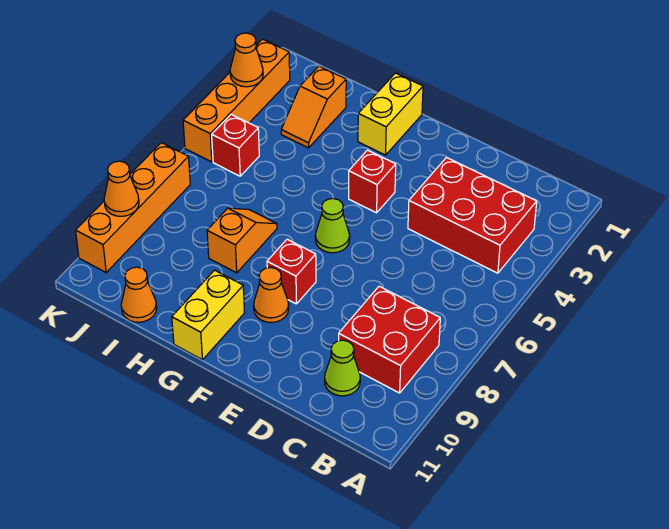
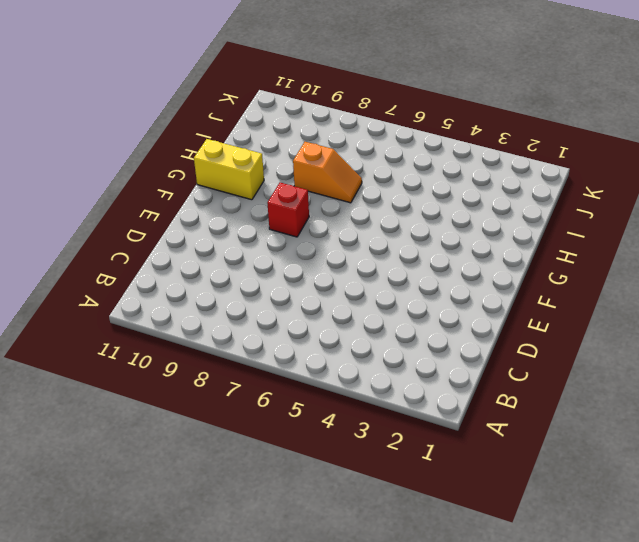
none -> red brick B3:D4 level 1
none -> red brick B8:C9 level 1
none -> lime cone C10 level 1

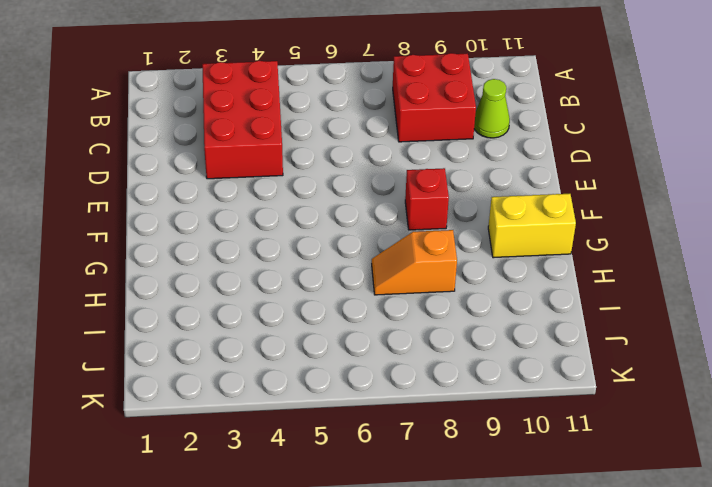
none -> red brick F4 level 1
none -> lime cone F6 level 1
none -> orange cone F9 level 1

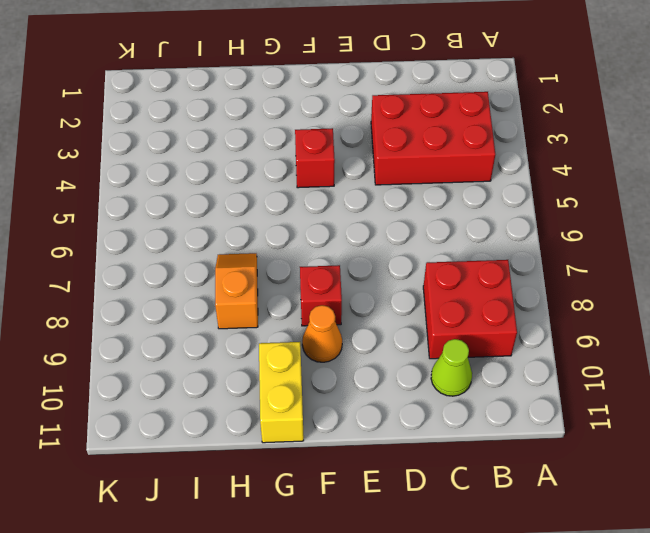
none -> lime cone F6 level 1
none -> yellow brick G1:G2 level 1
none -> orange slope I2:I3 level 1 top 2

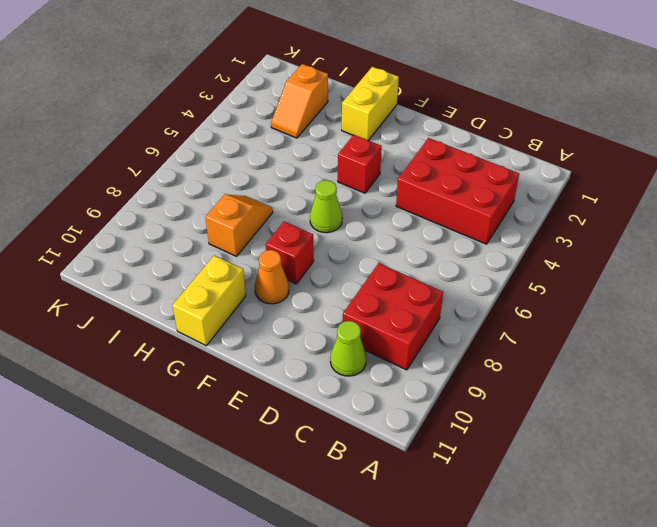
none -> orange cone I11 level 1
none -> red brick J5 level 1
none -> orange brick K2:K5 level 1

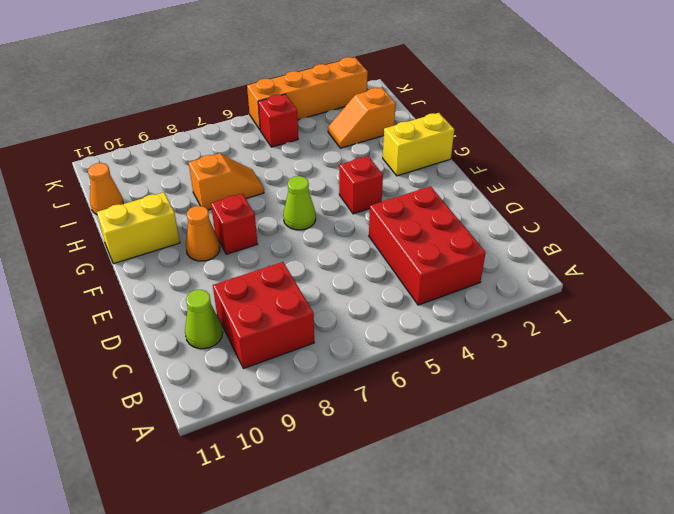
none -> orange brick K7:K10 level 1
none -> orange cone K3 level 2
none -> orange cone K9 level 2

